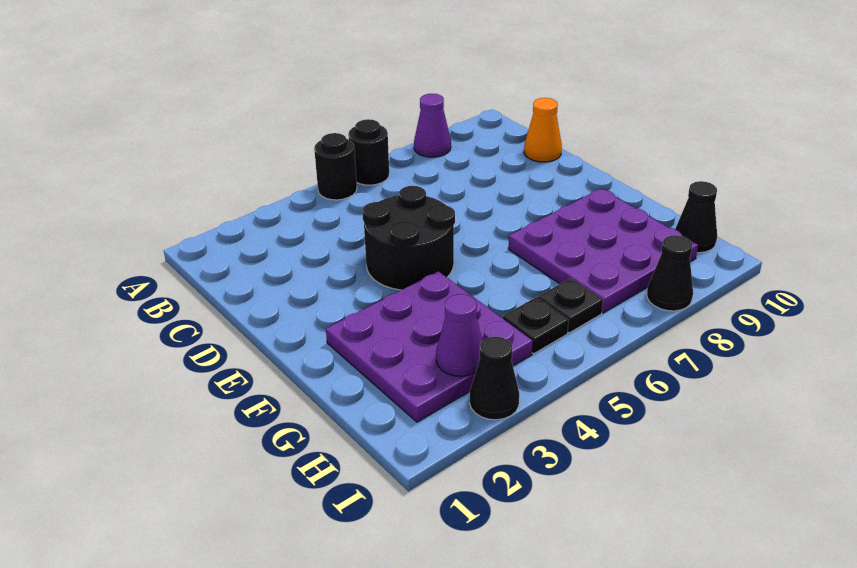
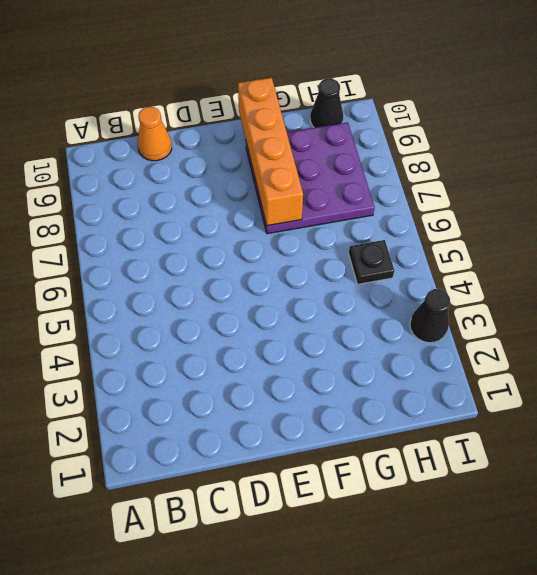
orange brick F7:F10 level 2 -> none
none -> black round brick A5 level 1
none -> black round brick A6 level 1
none -> purple cone A8 level 1

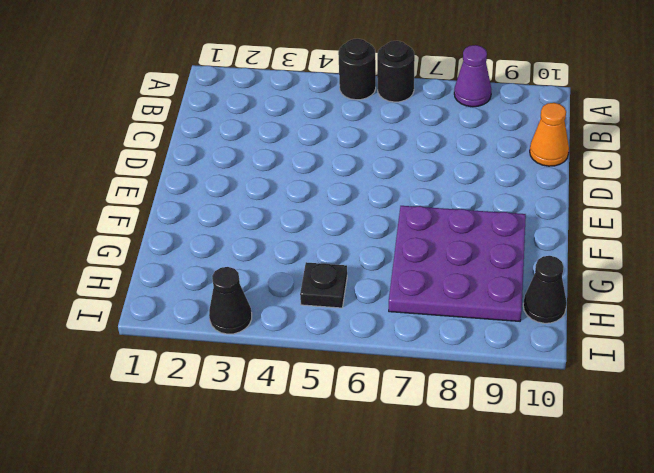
none -> black round brick D4:E5 level 1
none -> purple plate F2:H4 level 1
none -> black plate H6 level 1

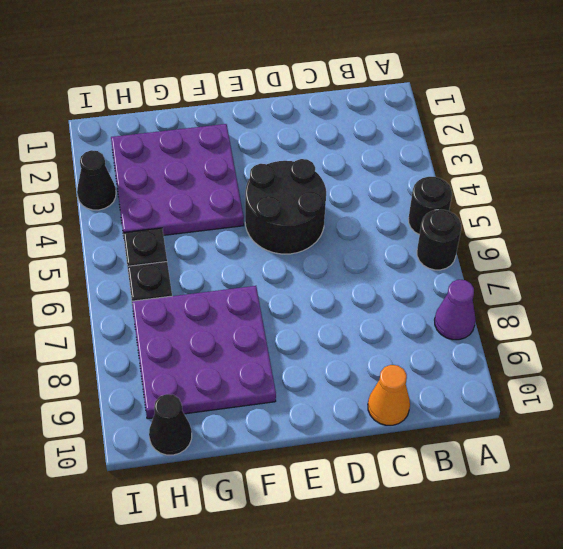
none -> black cone I8 level 1
none -> purple cone H3 level 2

